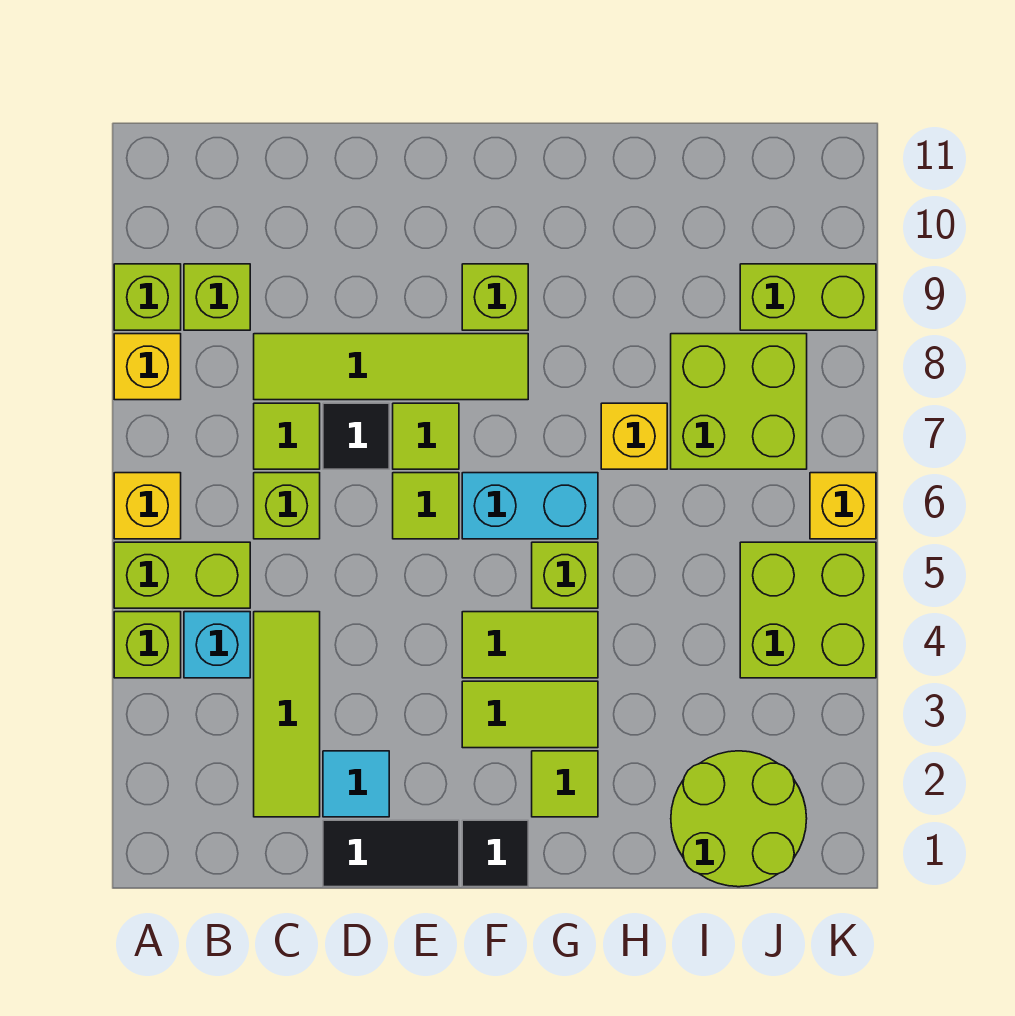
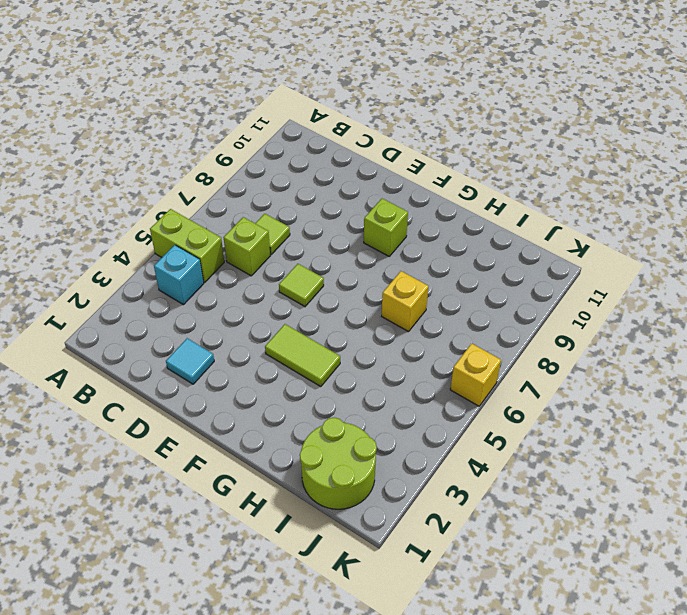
none -> lime brick A4 level 1
none -> yellow brick A6 level 1
none -> yellow brick A8 level 1

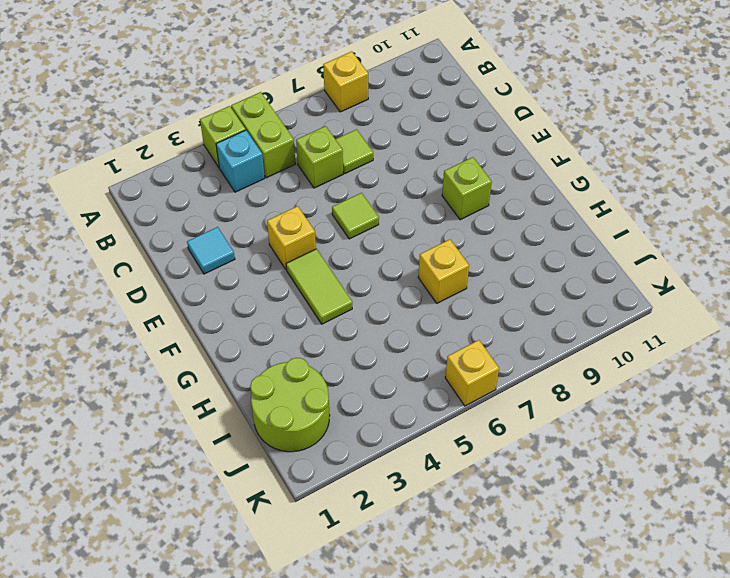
yellow brick E4 level 1 -> yellow brick A6 level 1
none -> lime brick A9 level 1
none -> lime brick B9 level 1
none -> lime tile C2:C4 level 1

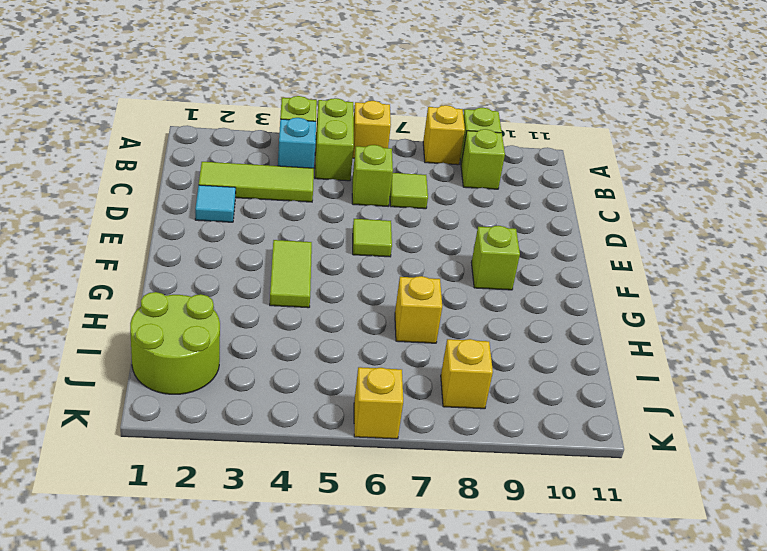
yellow brick J8 level 1 -> lime brick I7:J8 level 1
none -> lime tile C8:F8 level 1
none -> black tile D1:E1 level 1
none -> black tile D7 level 1

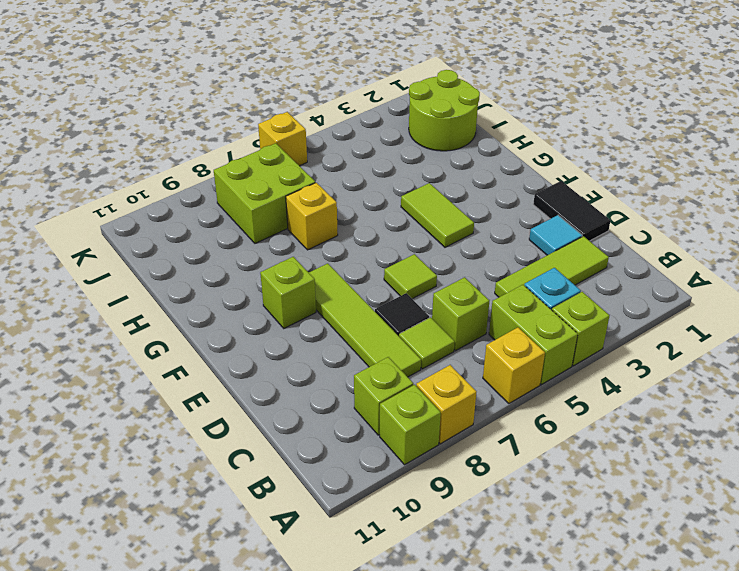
none -> lime tile E7 level 1
none -> black tile F1 level 1
none -> lime tile F3:G3 level 1

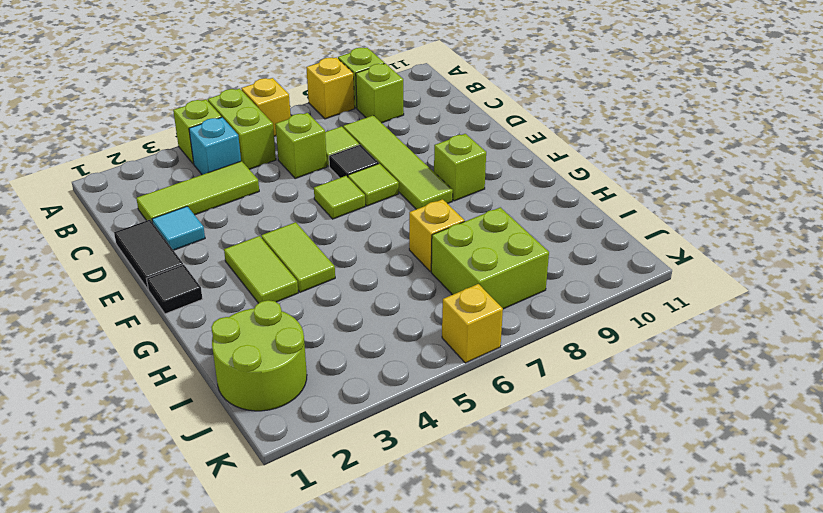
none -> cyan brick F6:G6 level 1
none -> lime tile G2 level 1
none -> lime brick G5 level 1

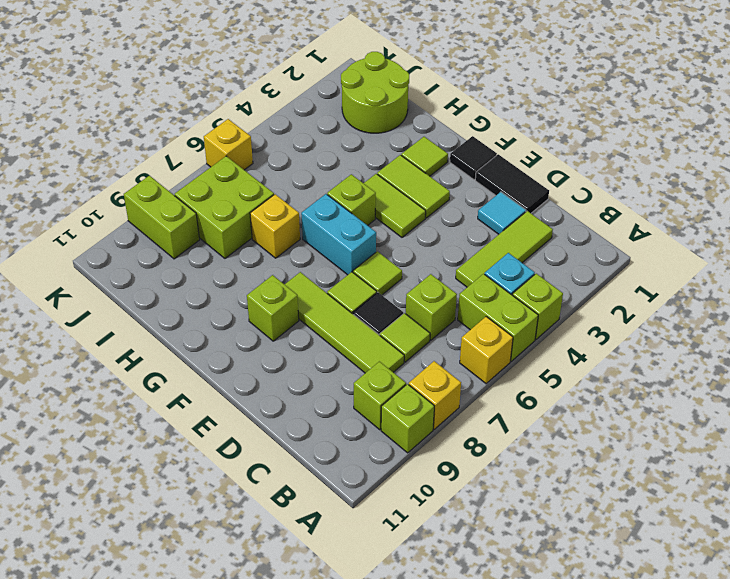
none -> lime brick J4:K5 level 1

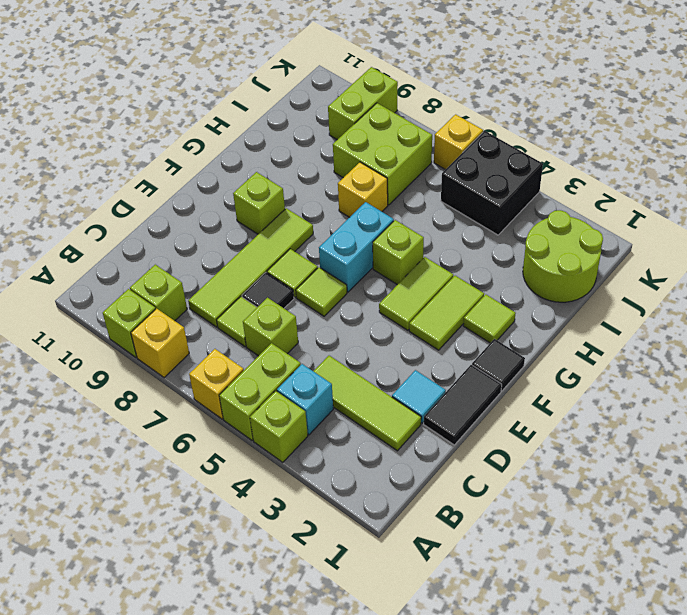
black brick J4:K5 level 1 -> lime brick J4:K5 level 1

